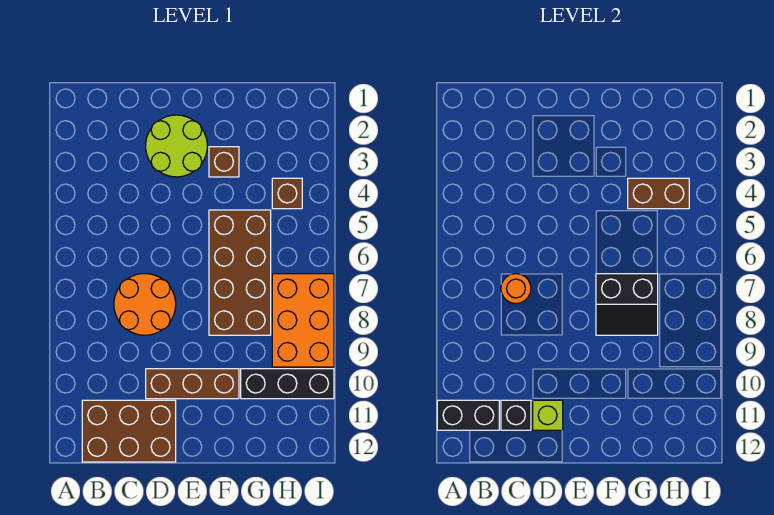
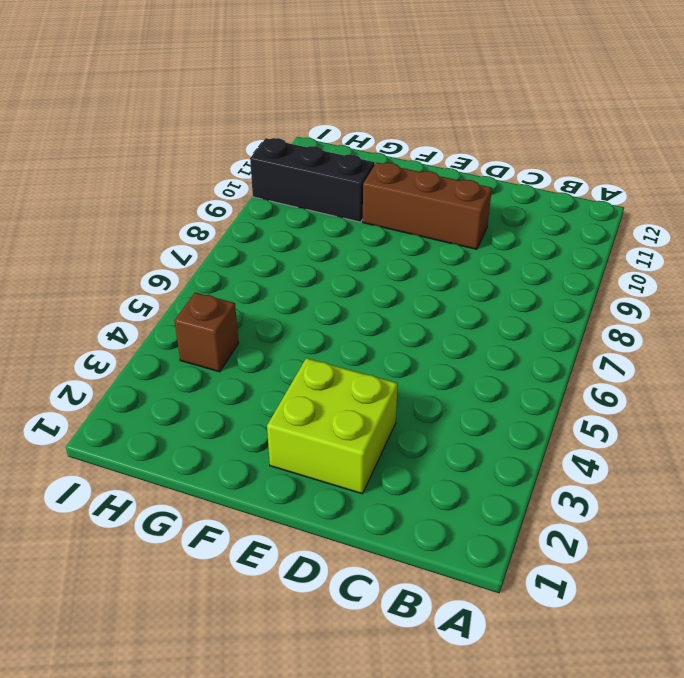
lime brick D2:E3 level 1 -> lime round brick D2:E3 level 1
none -> brown brick B11:D12 level 1
none -> orange round brick C7:D8 level 1
none -> brown brick F3 level 1

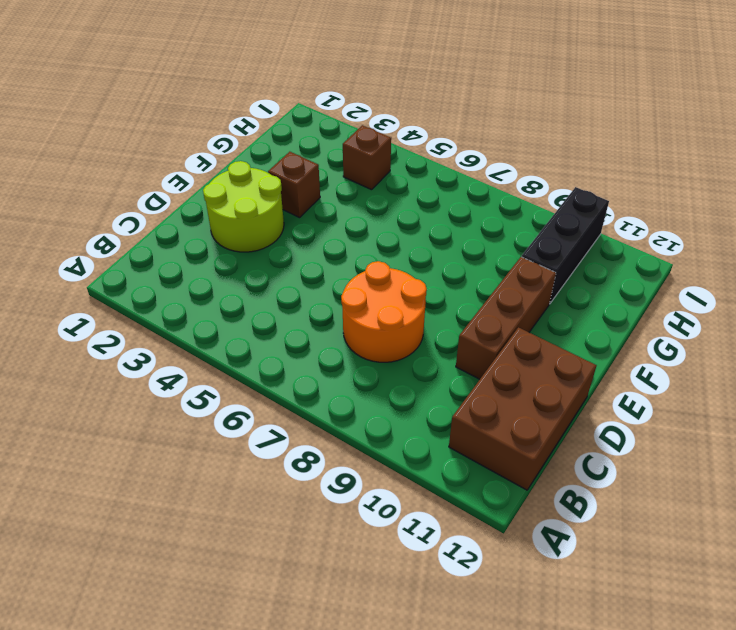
none -> brown brick F5:G8 level 1
none -> orange brick H7:I9 level 1
none -> black brick A11:B11 level 2

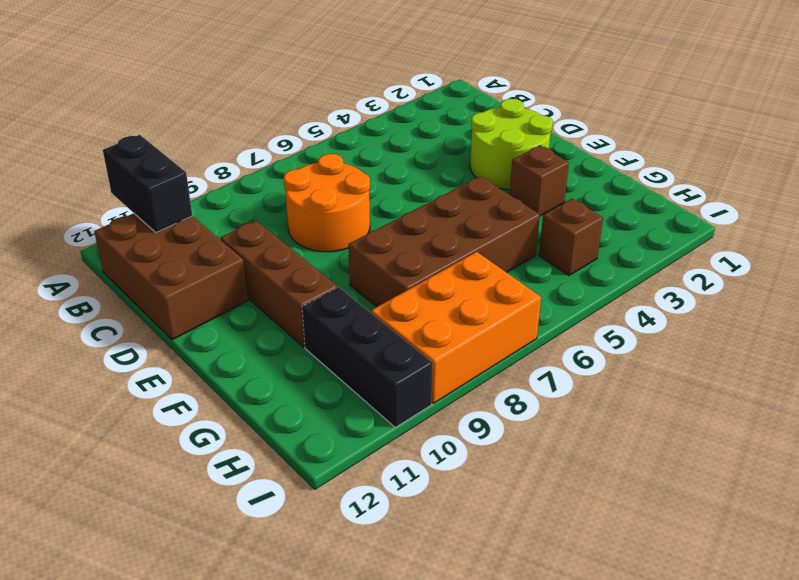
none -> orange round brick C7 level 2
none -> black brick C11 level 2
none -> lime brick D11 level 2

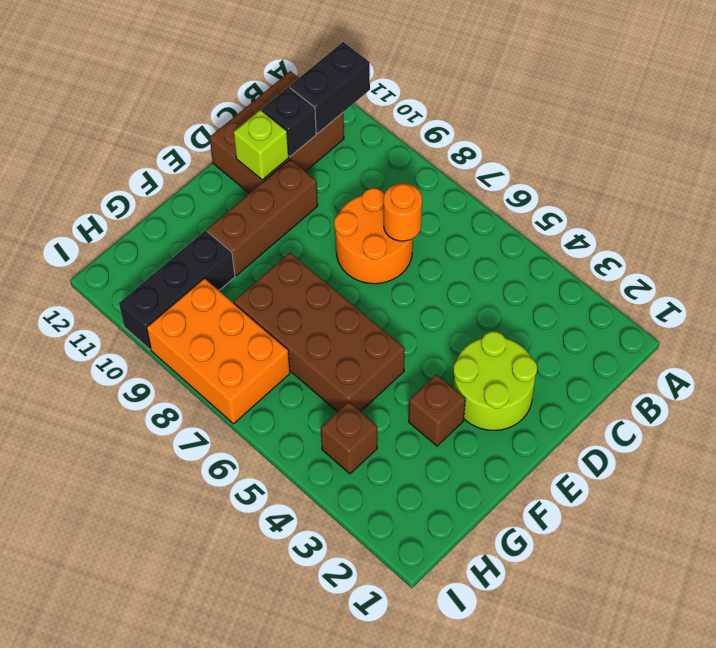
none -> black slope F7:G8 level 2 top 7
none -> brown brick G4:H4 level 2

